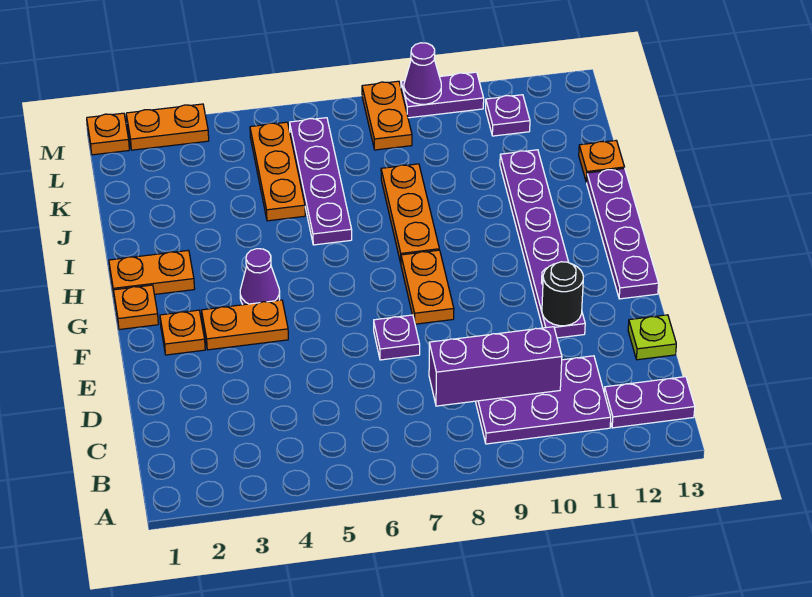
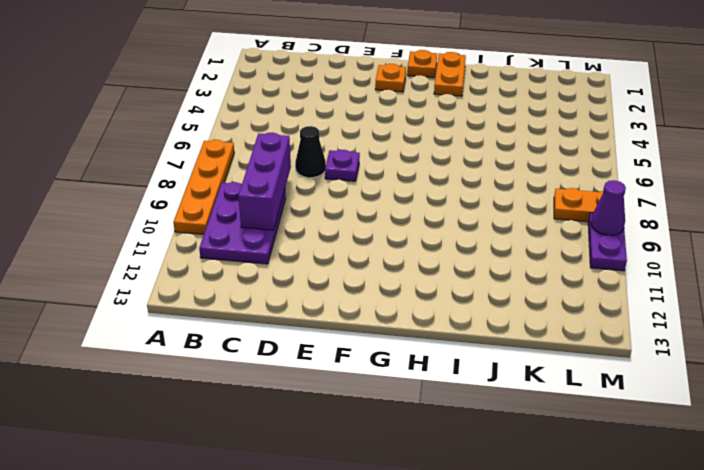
orange plate A7:A10 level 1 -> none
black cone D7 level 1 -> none
none -> purple plate B12:B13 level 1
none -> lime plate D13 level 1
none -> purple plate E11:J11 level 1

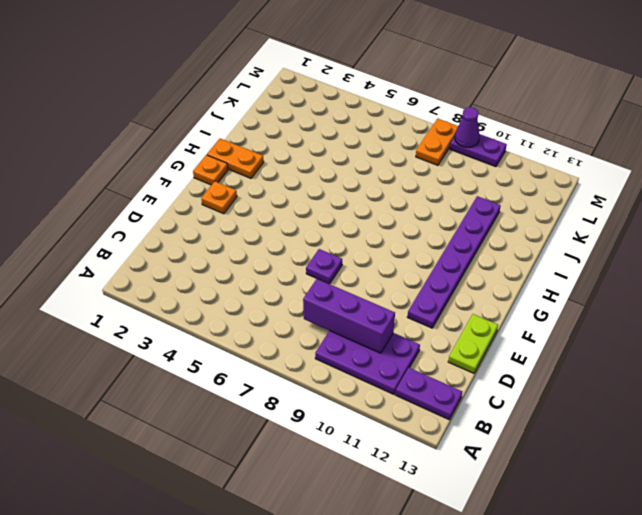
lime plate D13:E13 level 1 -> lime plate D13 level 1
none -> orange plate F3:F4 level 1
none -> orange plate F8:G8 level 1
none -> purple plate F13:I13 level 1

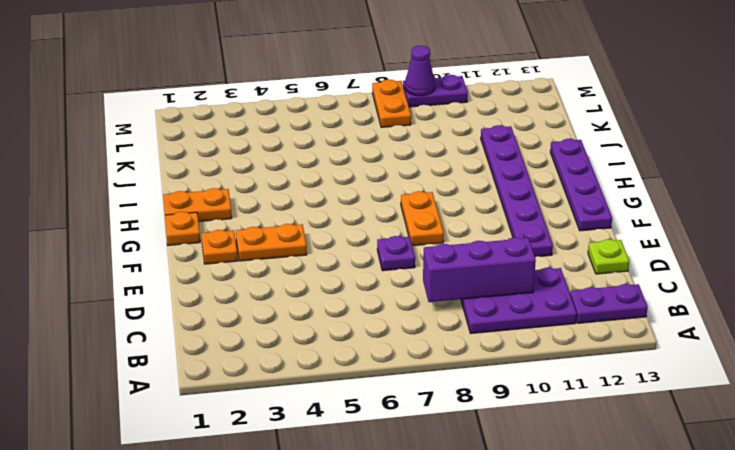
none -> purple cone G4 level 1
none -> orange plate H8:J8 level 1
none -> purple plate I6:L6 level 1

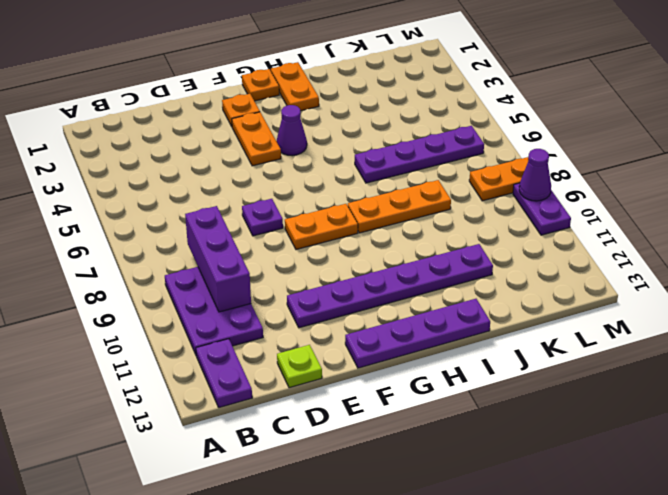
none -> orange plate J5:L5 level 1
none -> orange plate J13 level 1
none -> purple plate L11 level 1

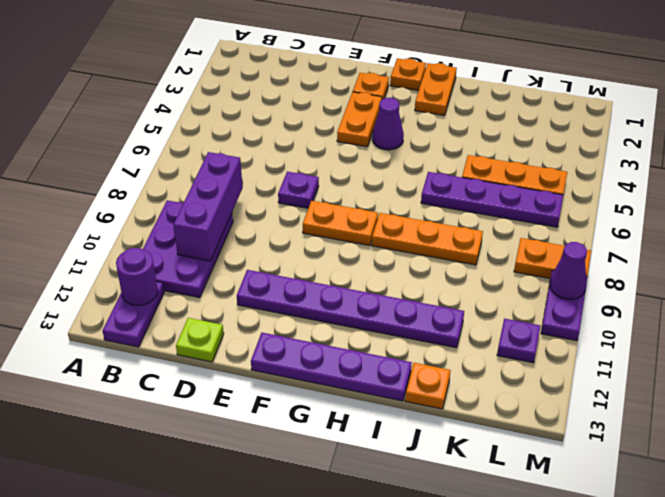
purple round brick B12 level 2 -> none
none -> orange plate M1 level 1
none -> orange plate M2:M3 level 1
none -> black round brick E11 level 2

